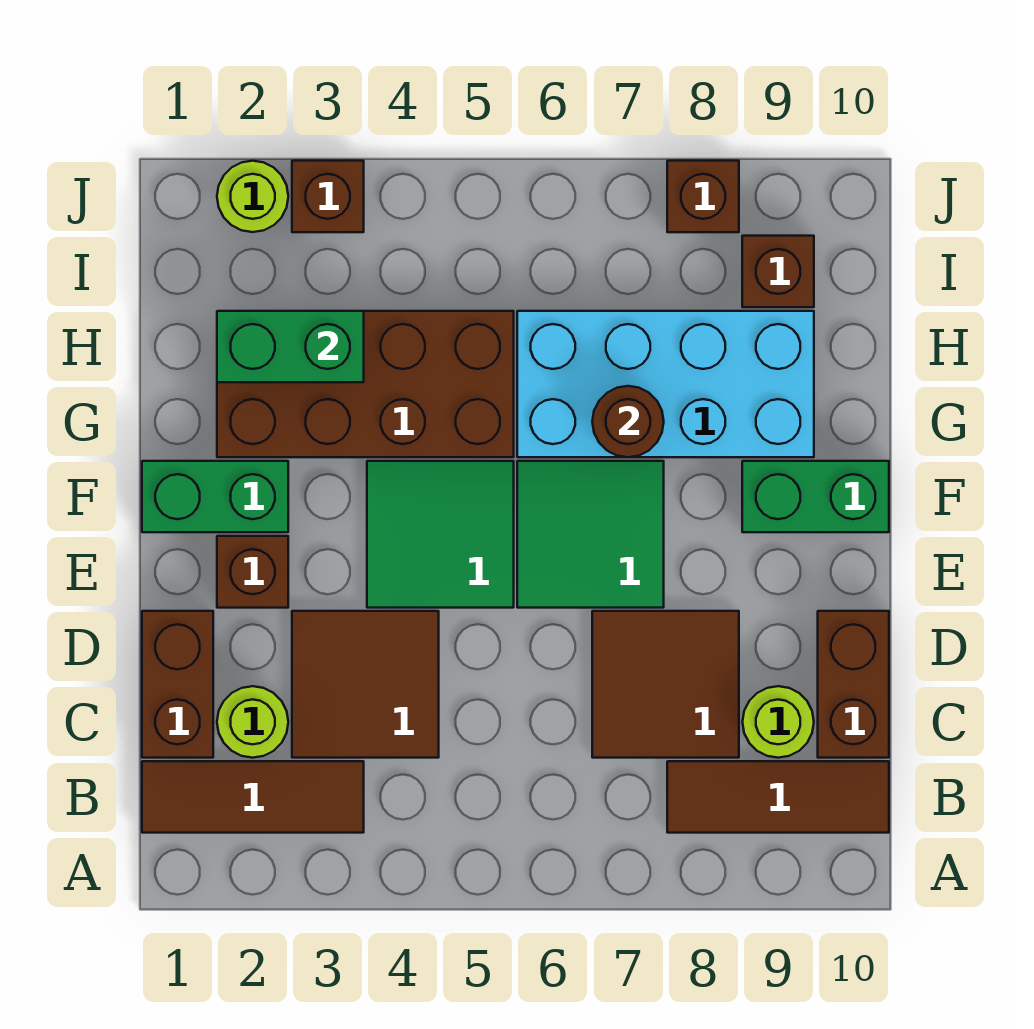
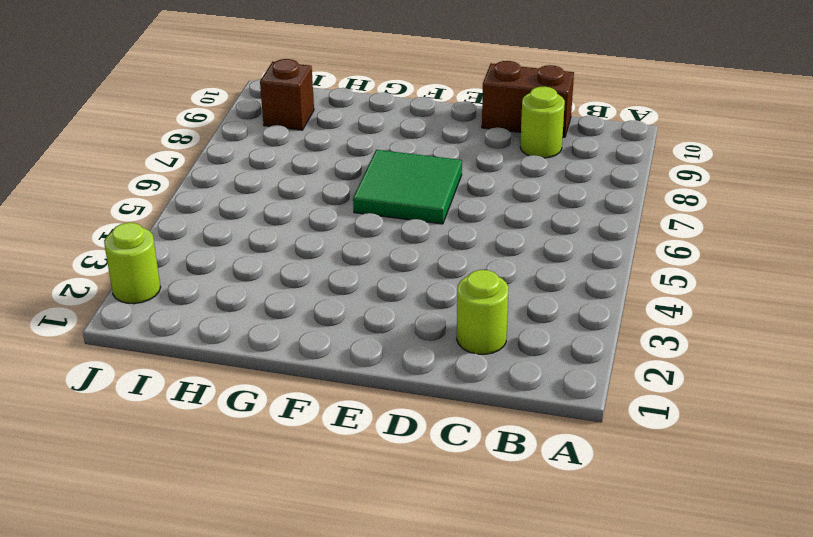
none -> brown tile B1:B3 level 1
none -> brown tile B8:B10 level 1
none -> brown brick C1:D1 level 1

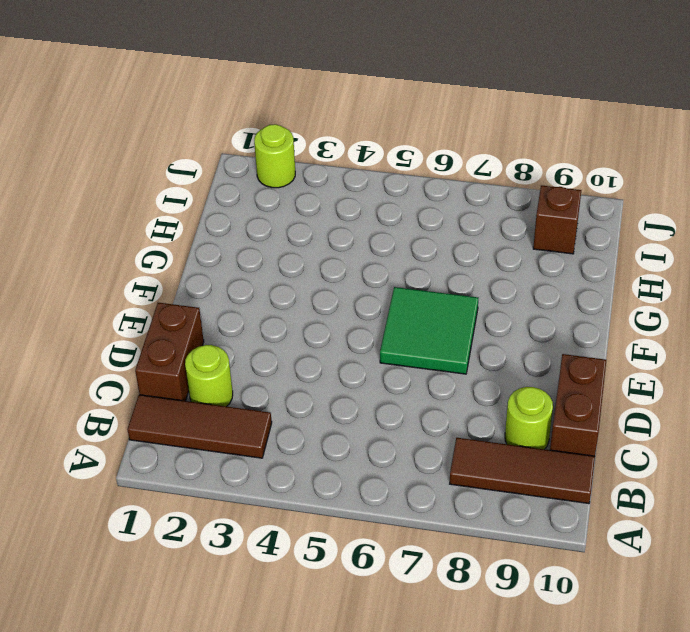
none -> brown tile C3:D4 level 1
none -> brown tile C7:D8 level 1
none -> brown brick E2 level 1

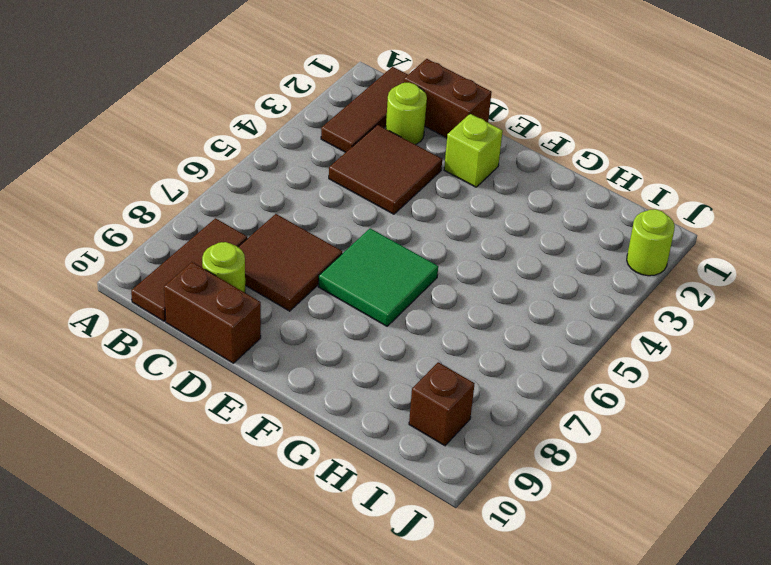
lime brick E2 level 1 -> brown brick E2 level 1
none -> green tile E4:F5 level 1
none -> green brick F1:F2 level 1
none -> green brick F9:F10 level 1

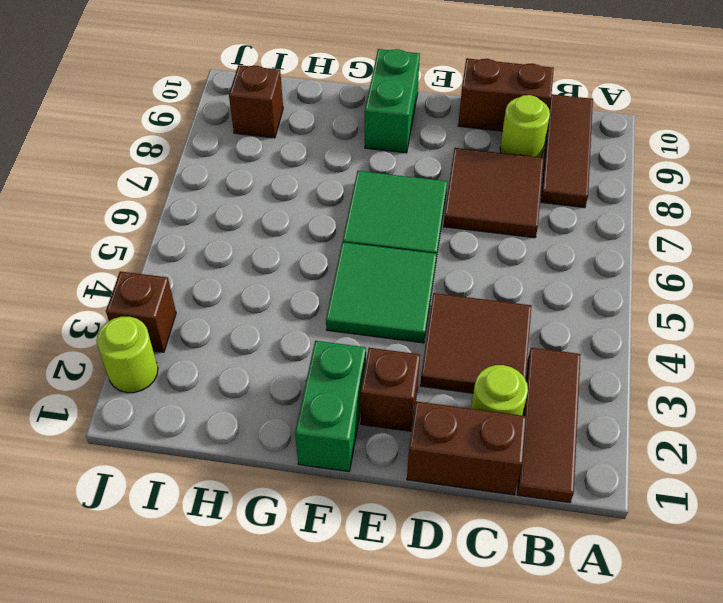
none -> brown brick G2:H5 level 1
none -> cyan brick G6:H9 level 1
none -> brown brick J8 level 1

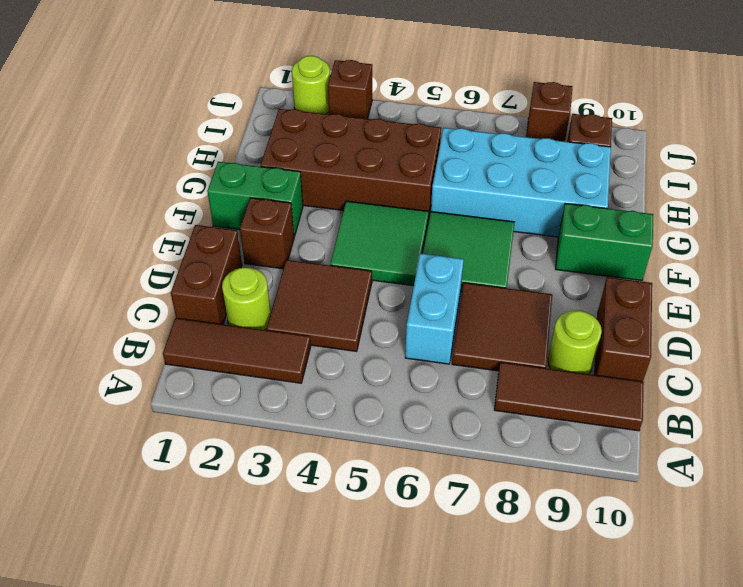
cyan brick C6:D6 level 1 -> none
none -> brown round brick G7 level 2
none -> green brick H2:H3 level 2

